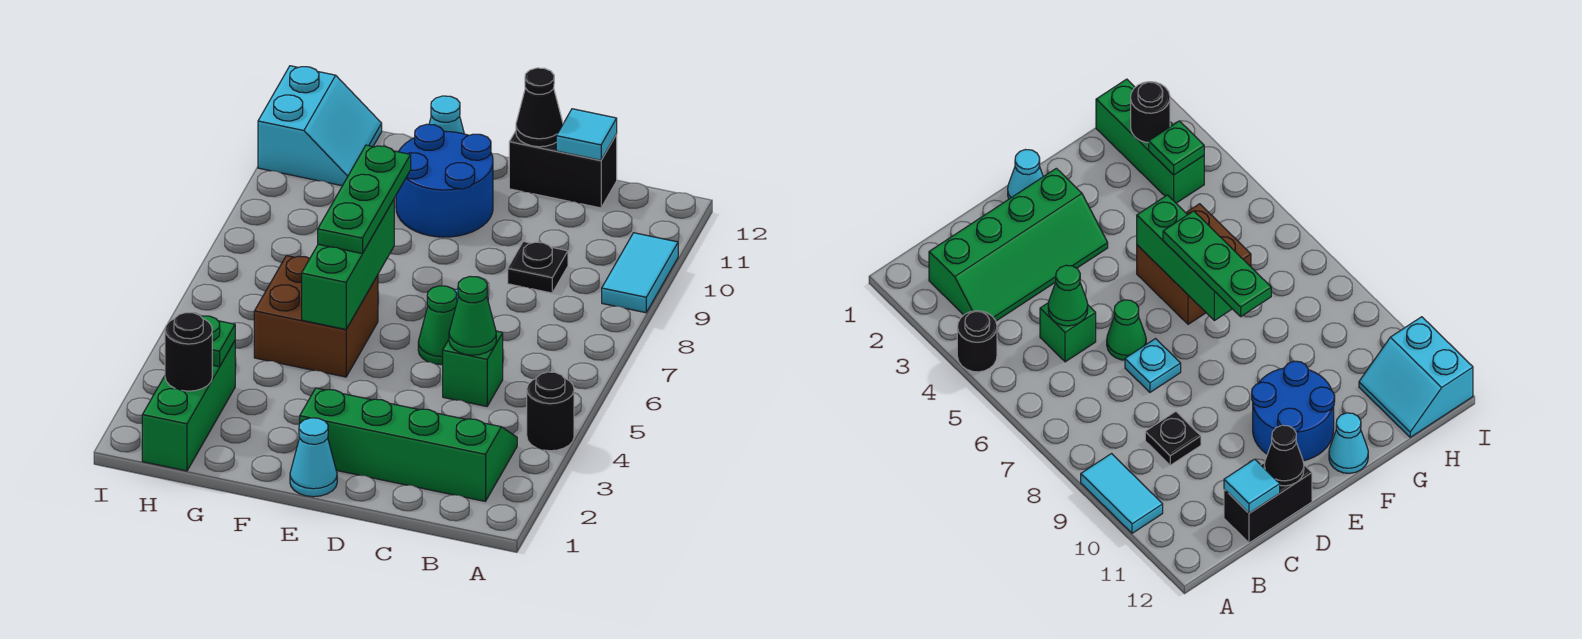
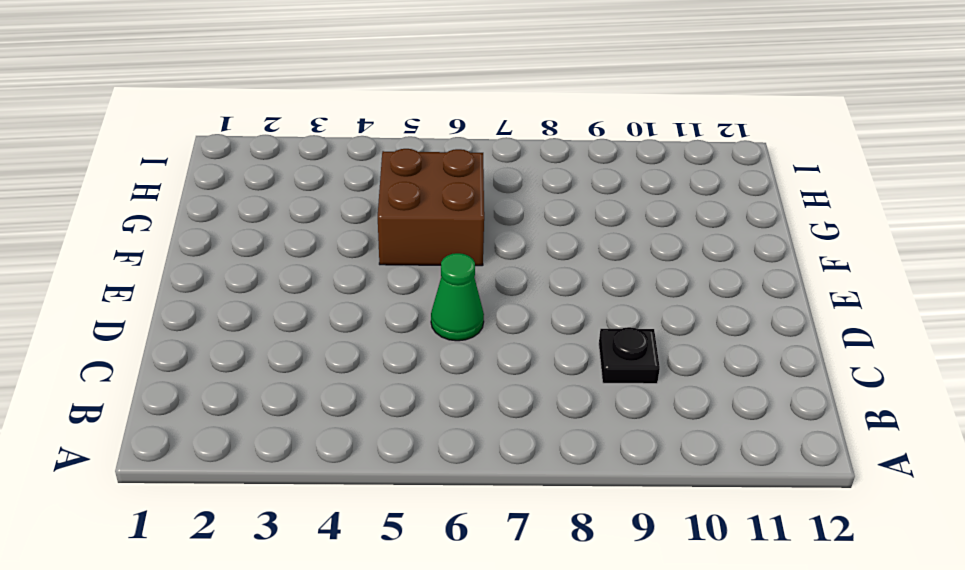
none -> black round brick A4 level 1
none -> cyan tile A9:A10 level 1
none -> green slope B2:E3 level 1 top 2

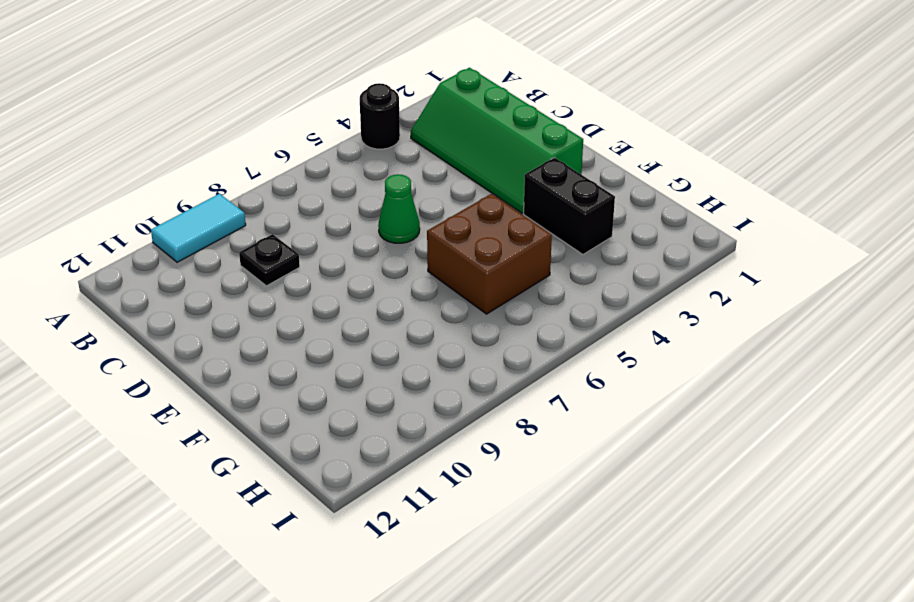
black brick F3:G3 level 1 -> black brick C12:D12 level 1
none -> green brick C5 level 1
none -> cyan plate D7 level 1
none -> cyan cone E1 level 1

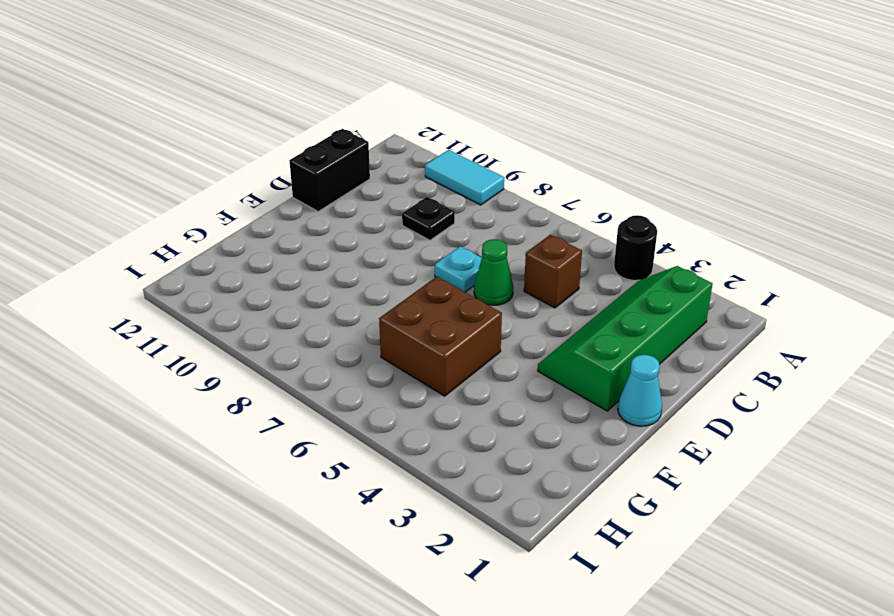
brown brick C5 level 1 -> green brick C5 level 1
none -> blue round brick E10:F11 level 1
none -> cyan cone F12 level 1
none -> green brick H1:H3 level 1

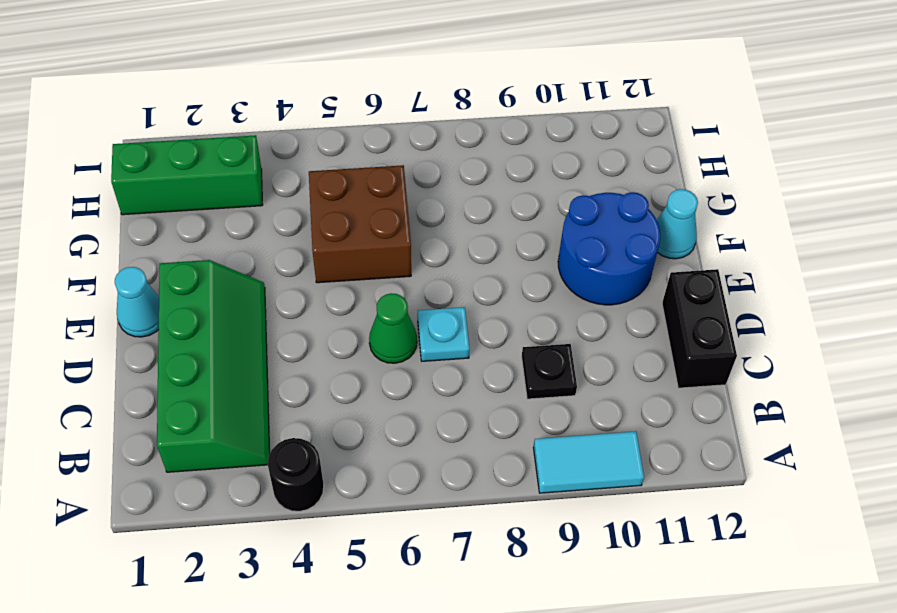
none -> green brick C5 level 1
none -> cyan slope H11:I12 level 1 top I
none -> green cone C5 level 2

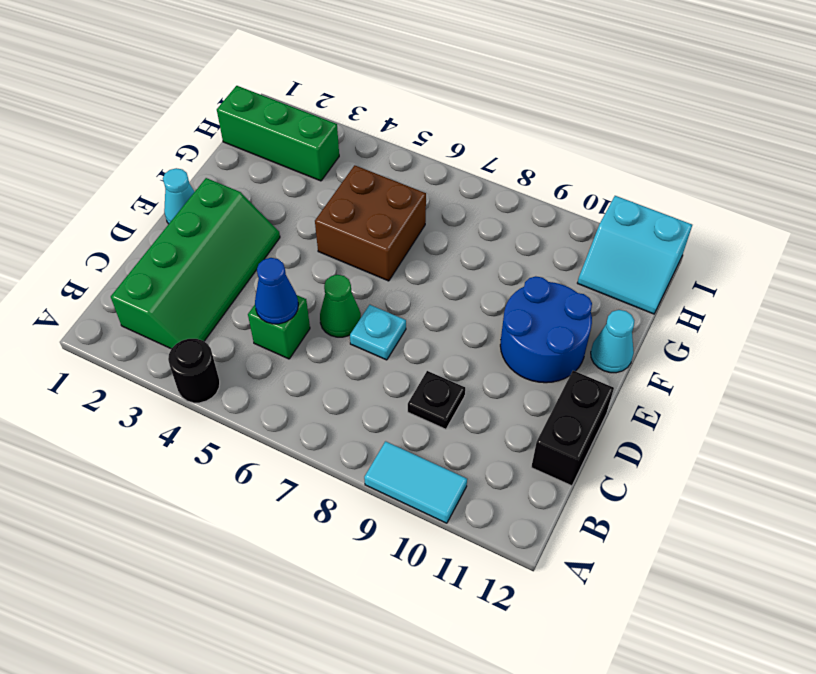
blue cone C5 level 2 -> green cone C5 level 2
none -> cyan tile C12 level 2
none -> black cone D12 level 2
none -> green brick F5:F7 level 2

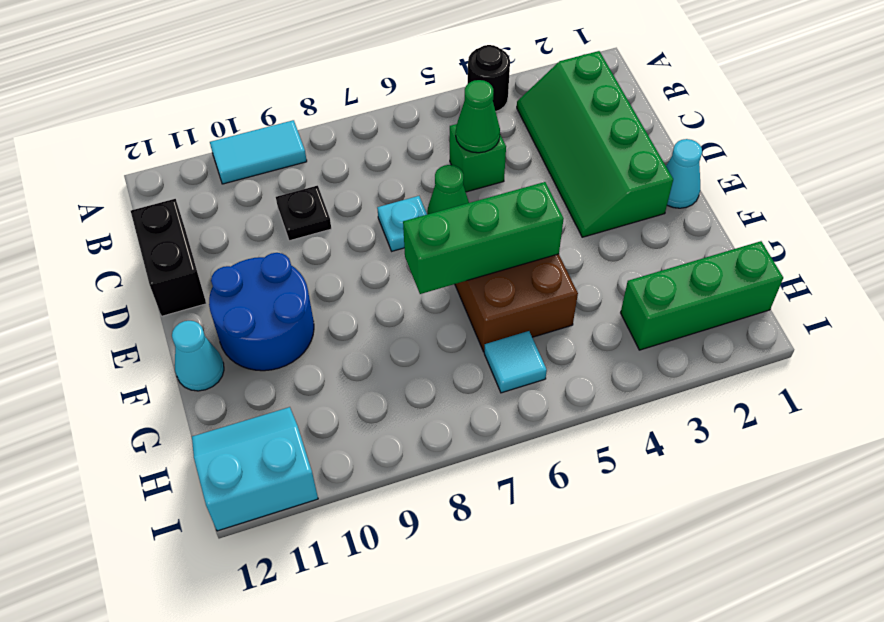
cyan tile H6 level 1 -> cyan tile C12 level 2
none -> black cone D12 level 2
none -> black round brick H2 level 2
none -> green plate H3 level 2

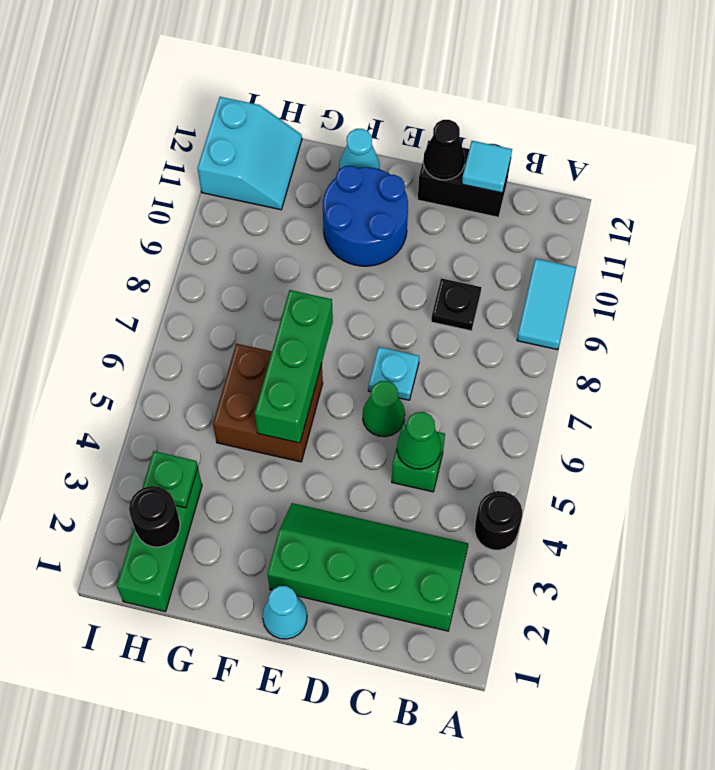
none -> green plate F6:F8 level 3

